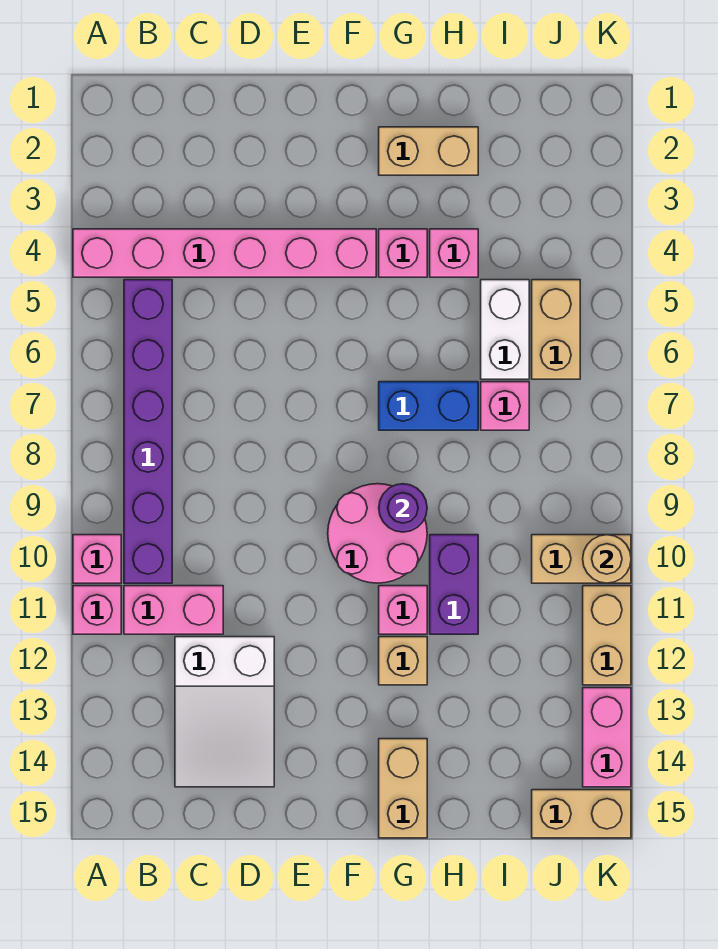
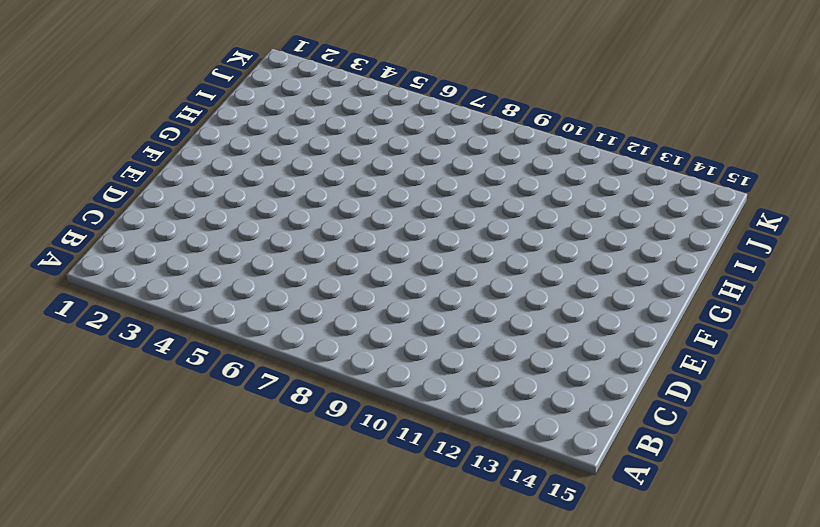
none -> pink brick A4:F4 level 1
none -> pink brick A10 level 1
none -> pink brick A11 level 1

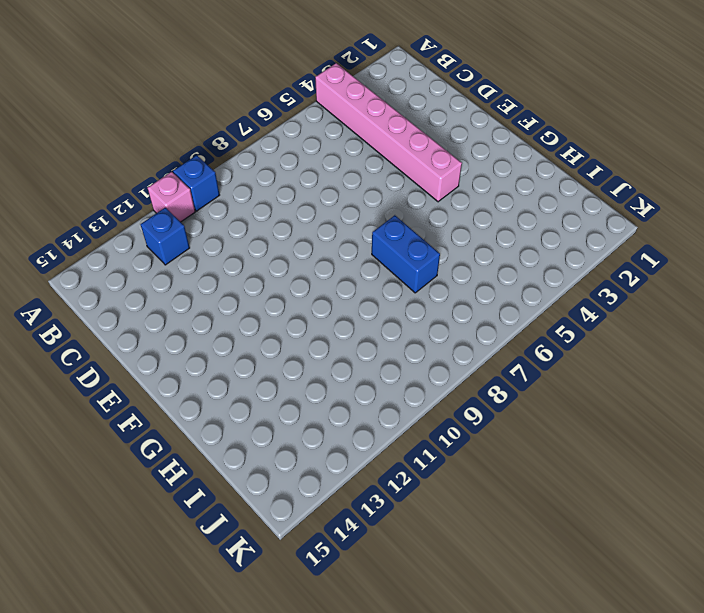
blue brick A10 level 1 -> pink brick A10 level 1
blue brick B12 level 1 -> none
none -> purple brick B5:B10 level 1
none -> pink brick B11:C11 level 1
none -> white slope C12:D14 level 1 top 12

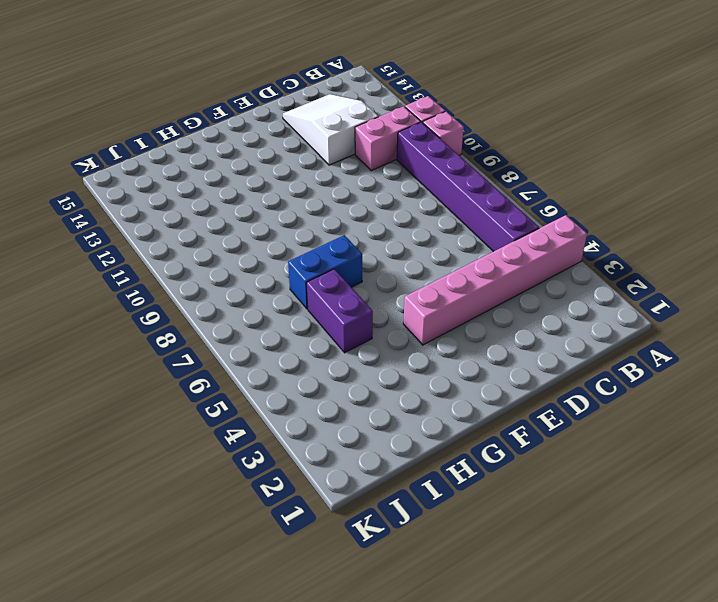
purple brick H5:H6 level 1 -> purple brick H10:H11 level 1
none -> pink round brick F9:G10 level 1
none -> tan brick G2:H2 level 1
none -> pink brick G4 level 1

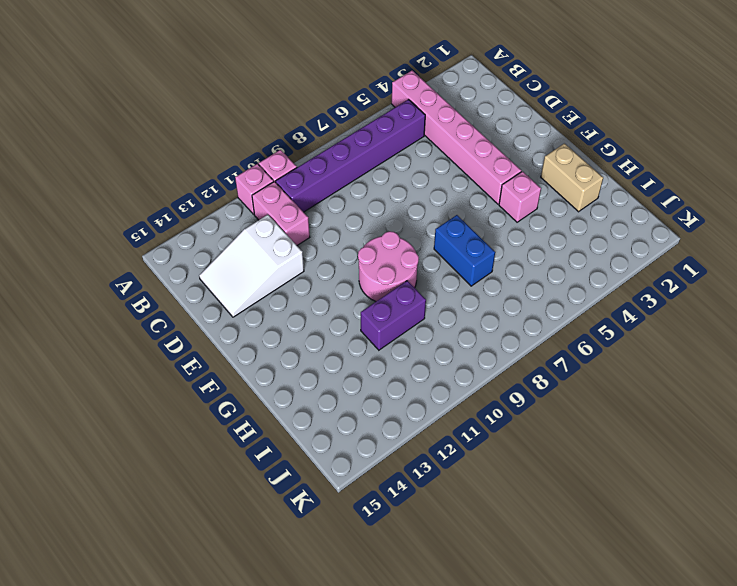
none -> pink brick G11 level 1
none -> tan brick G12 level 1
none -> tan brick G14:G15 level 1

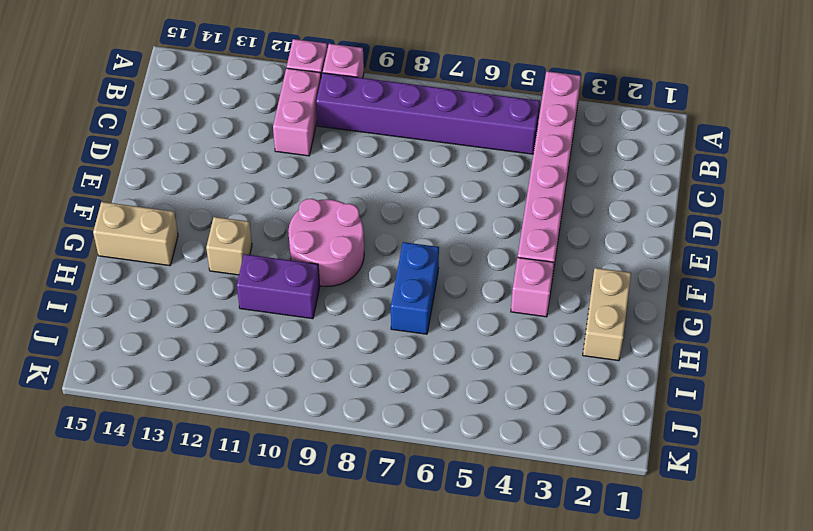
none -> white slope C12:D14 level 1 top 12
none -> pink brick G11 level 1
none -> pink brick H4 level 1

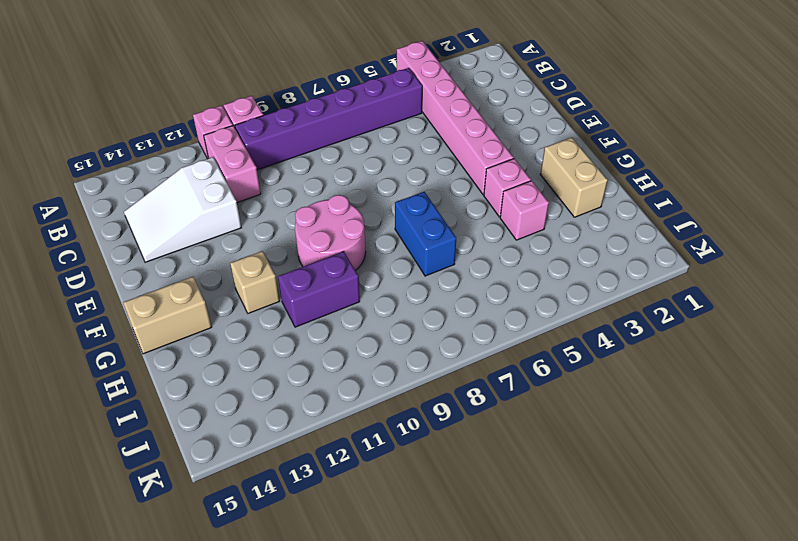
none -> pink brick G11 level 1
none -> white brick I5:I6 level 1
none -> pink brick I7 level 1

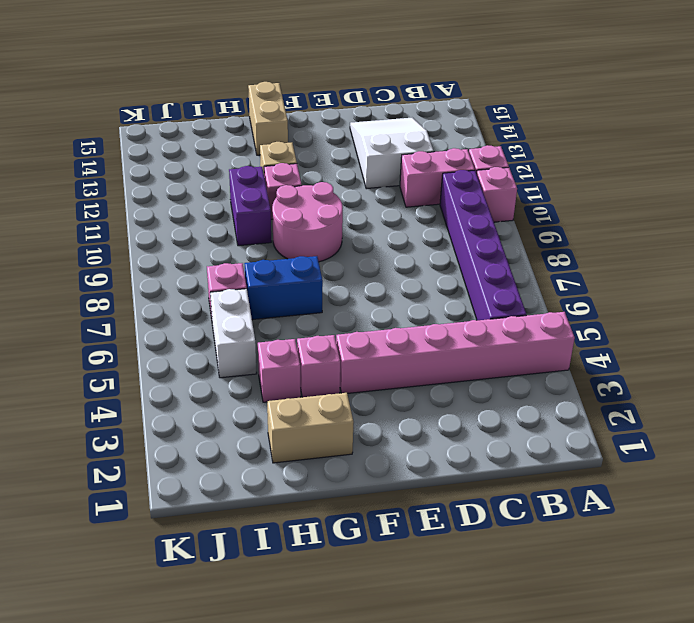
none -> tan brick J5:J6 level 1
none -> tan brick J10:K10 level 1
none -> tan brick J15:K15 level 1

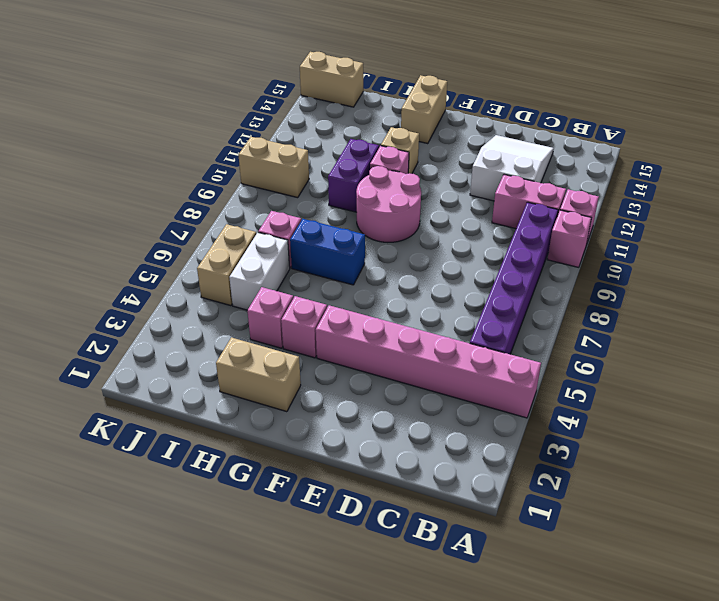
none -> tan brick K11:K12 level 1
none -> pink brick K13:K14 level 1
none -> purple round brick G9 level 2

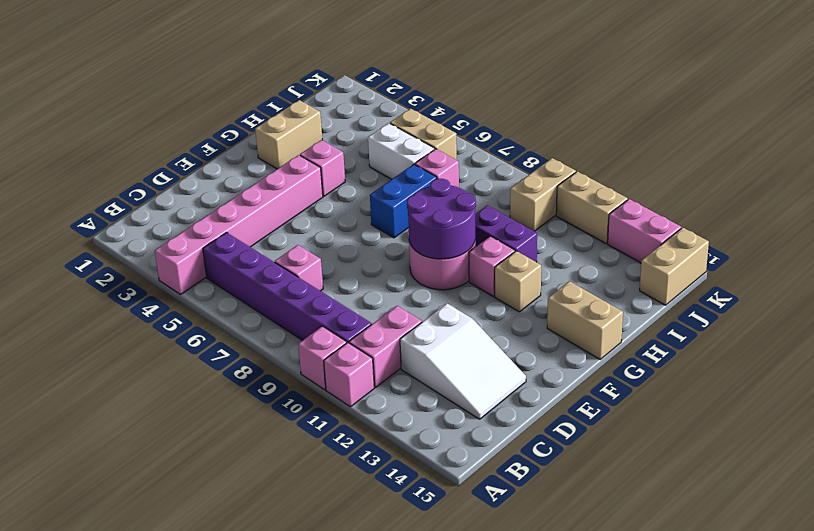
pink brick C7 level 1 -> pink brick H4 level 1
purple round brick F9:G10 level 2 -> purple round brick G9 level 2
none -> tan round brick K10 level 2

